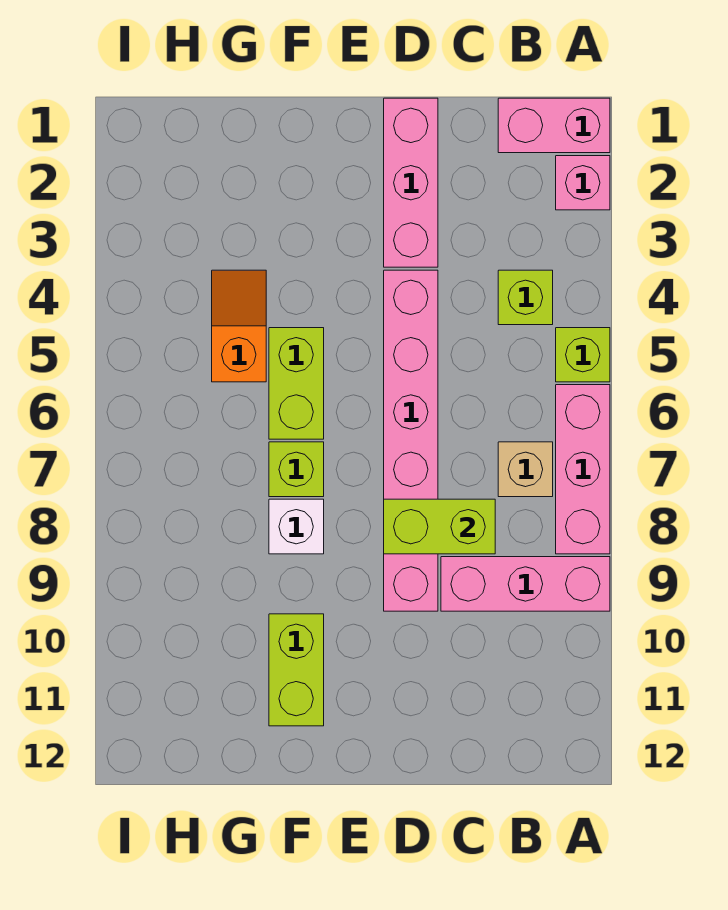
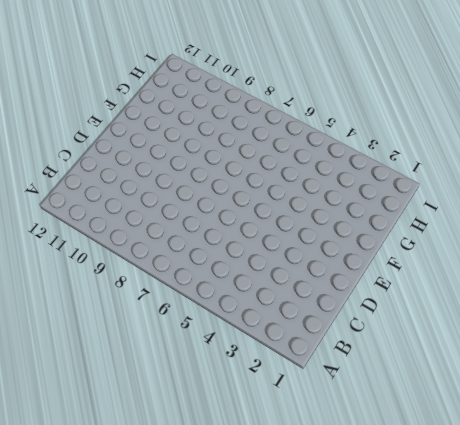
none -> pink brick A1:B1 level 1
none -> pink brick A2 level 1
none -> lime brick A5 level 1

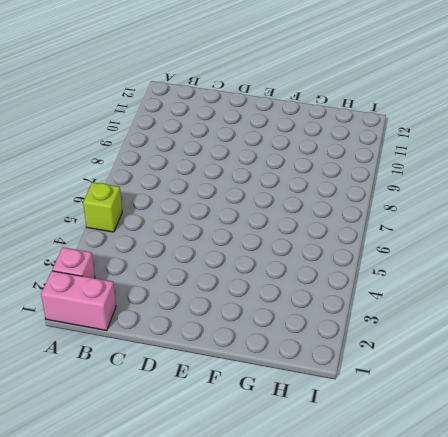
none -> pink brick A6:A8 level 1
none -> pink brick A9:C9 level 1
none -> lime brick B4 level 1

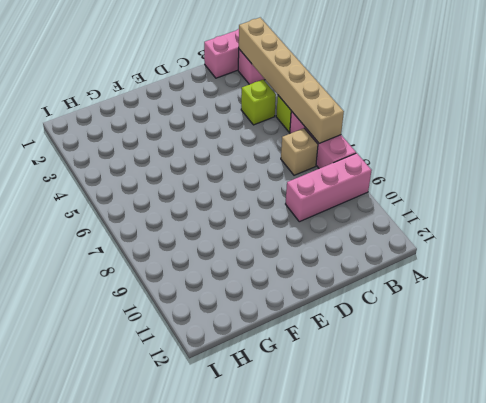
tan brick A2:A7 level 2 -> none
none -> pink brick D1:D3 level 1
none -> pink brick D4:D9 level 1
none -> lime brick F5:F6 level 1

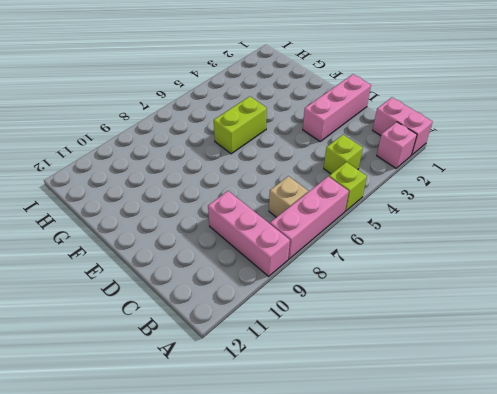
none -> pink brick D4:D9 level 1
none -> lime brick F7 level 1
none -> white brick F8 level 1

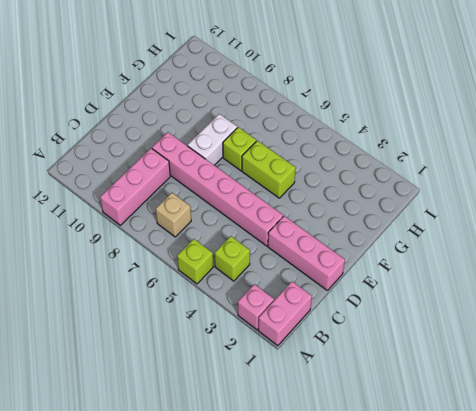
white brick E8:F8 level 1 -> white brick F8 level 1
none -> pink brick A6:A8 level 1
none -> lime brick F10:F11 level 1
none -> orange slope G4:G5 level 1 top 5

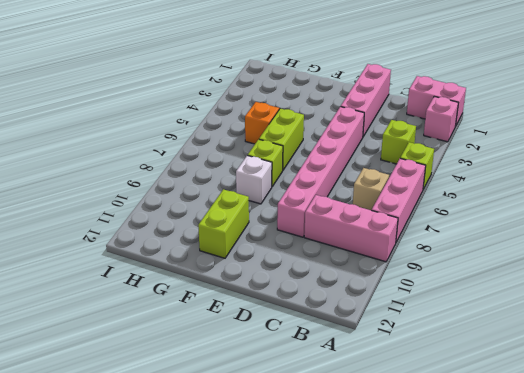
none -> lime brick C8:D8 level 2

